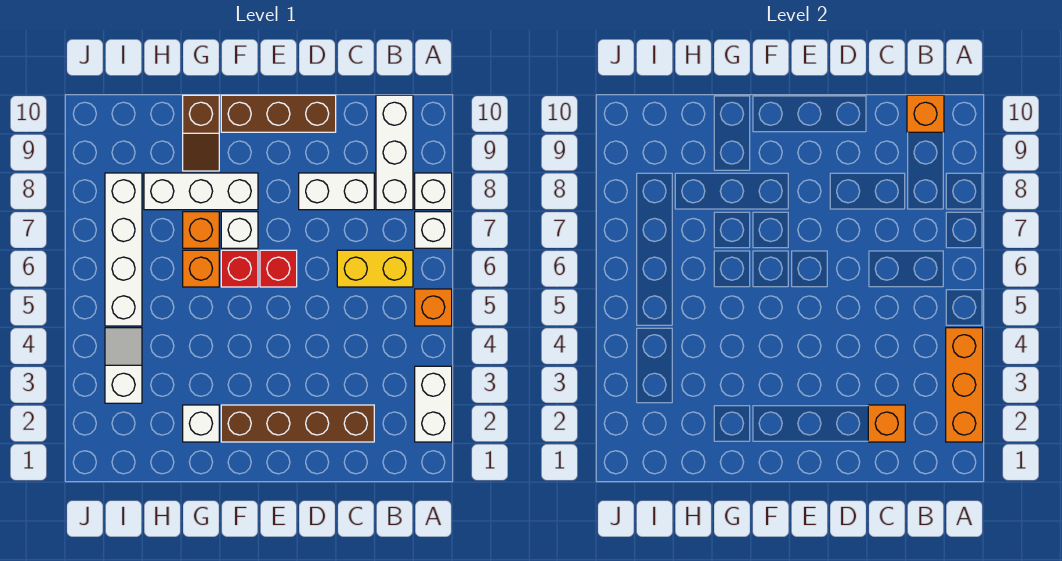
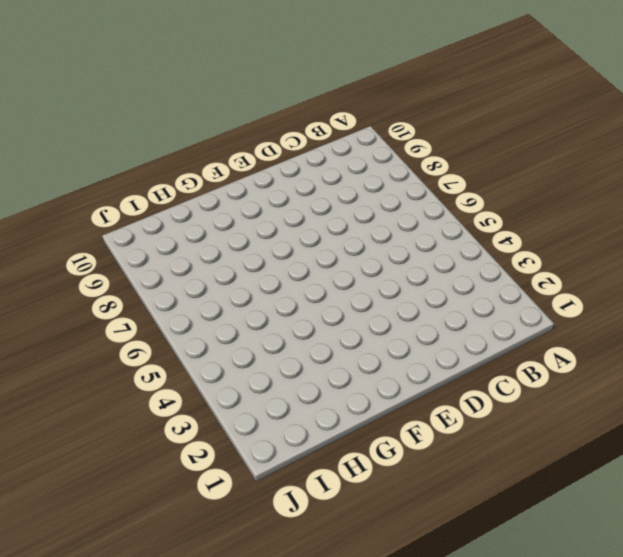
none -> white brick A2:A3 level 1
none -> orange brick A5 level 1
none -> white brick A7 level 1

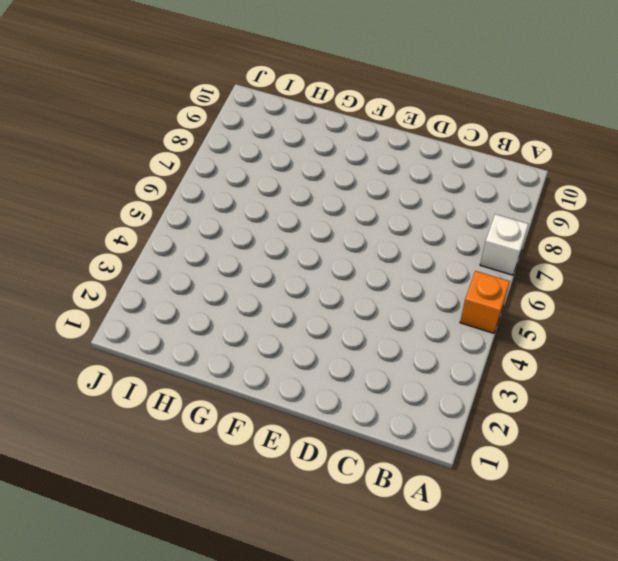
none -> white brick A2:A3 level 1
none -> white brick A8 level 1
none -> yellow brick B6:C6 level 1

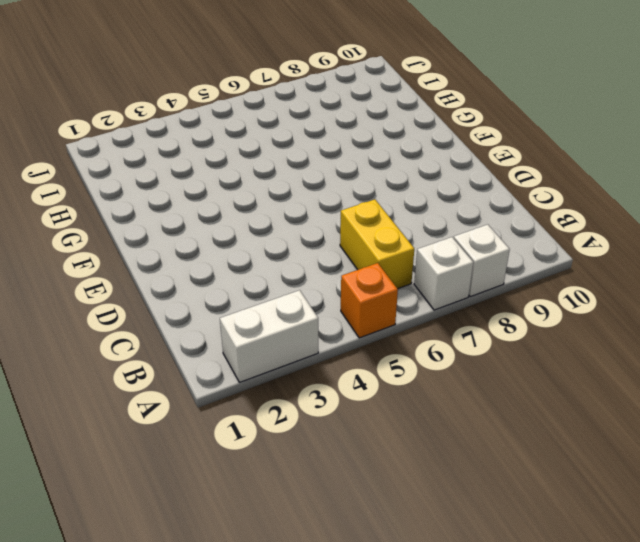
none -> white brick B8:B10 level 1
none -> brown brick C2:F2 level 1
none -> white brick C8:D8 level 1

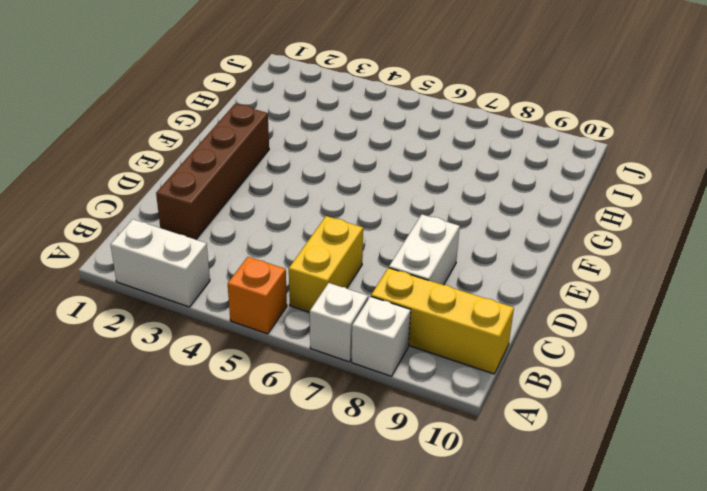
yellow brick B8:B10 level 1 -> white brick B8:B10 level 1
none -> brown brick D10:F10 level 1
none -> red brick E6 level 1
none -> red brick F6 level 1

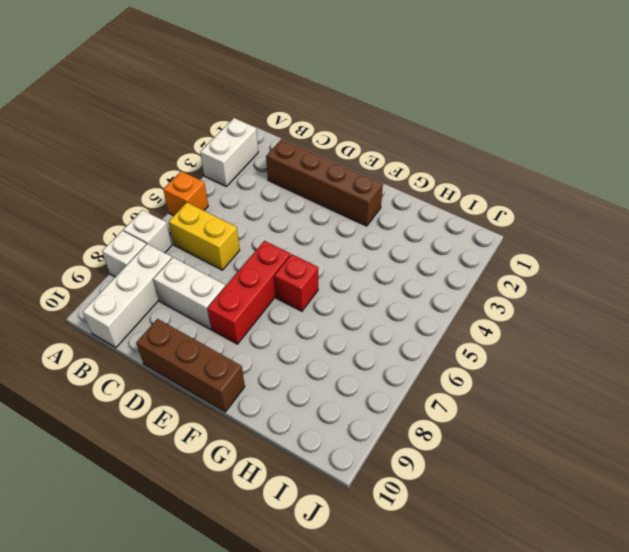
red brick E6:E8 level 1 -> red brick E6 level 1
none -> white brick F7 level 1
none -> white brick F8:H8 level 1
none -> white brick G2 level 1

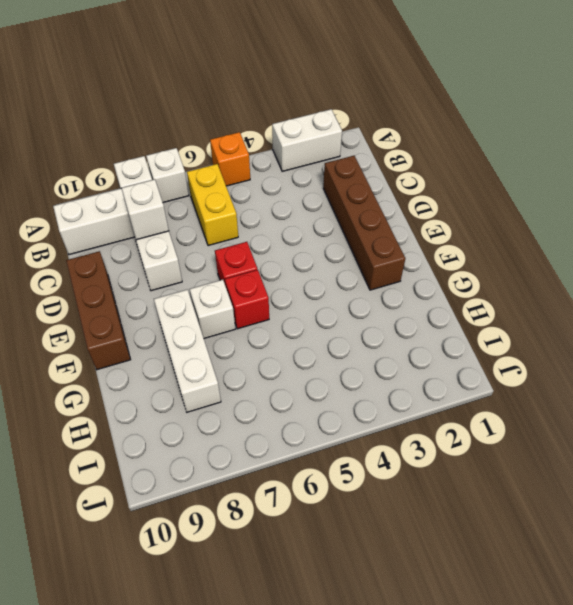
white brick C8 level 2 -> white brick G2 level 1
none -> orange brick G6 level 1
none -> orange brick G7 level 1
none -> brown slope G9:G10 level 1 top 10

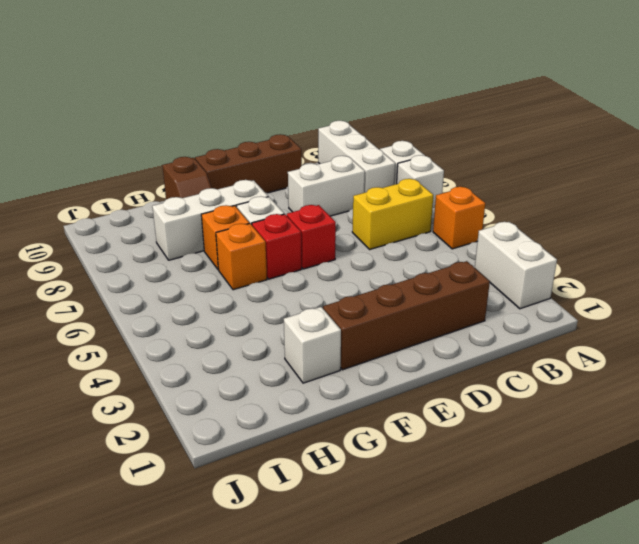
none -> white slope I3:I4 level 1 top 3
none -> white brick I5:I8 level 1
none -> orange brick A2:A4 level 2

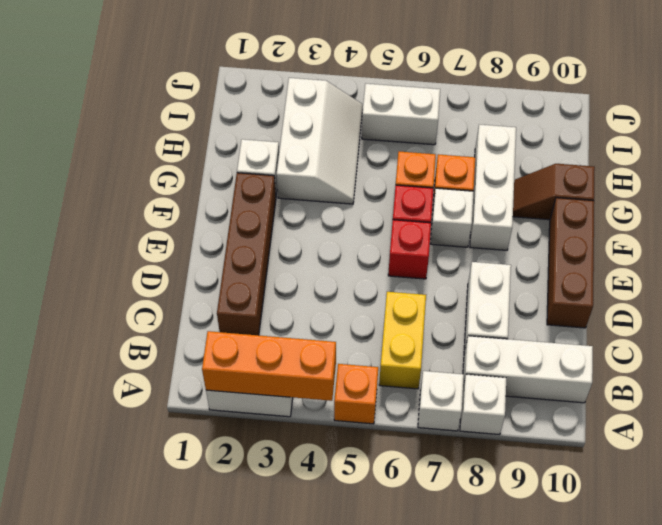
white slope G3:I4 level 1 top 3 -> white slope I3:I4 level 1 top 3
white brick I5:I6 level 1 -> white brick I5:I8 level 1
none -> orange brick B10 level 2
none -> orange brick C2 level 2

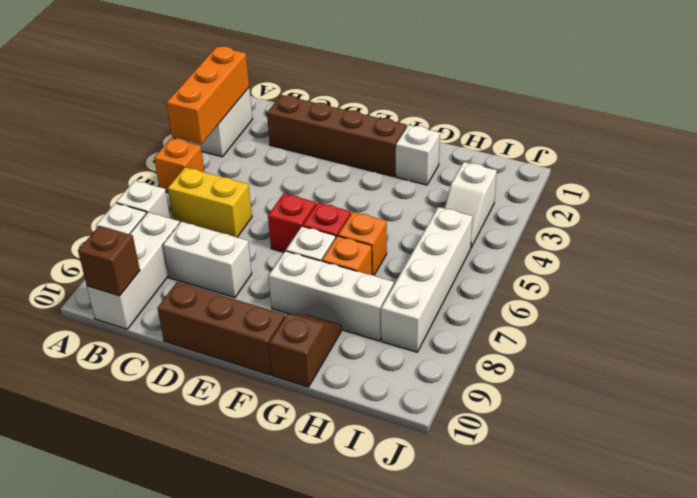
brown brick B10 level 2 -> orange brick B10 level 2
none -> orange brick C2 level 2

